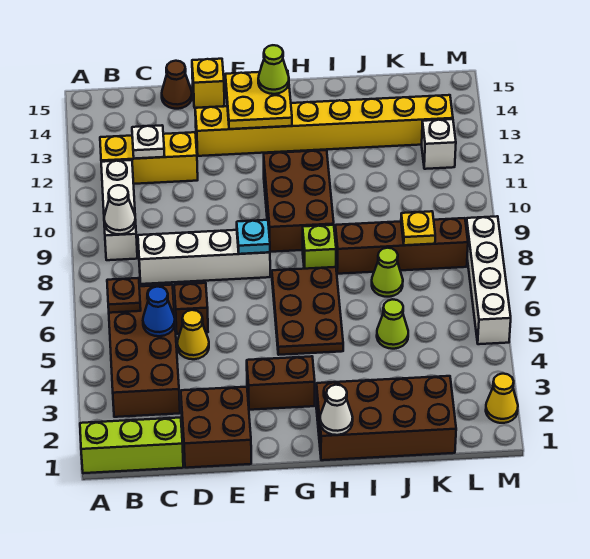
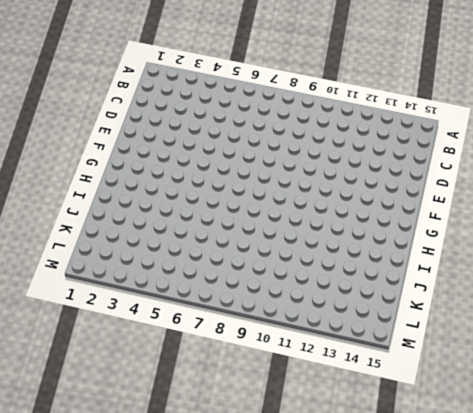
none -> lime brick A1:C1 level 1
none -> brown brick B3:C6 level 1
none -> white brick B9:B11 level 1
none -> yellow brick B12:D12 level 1

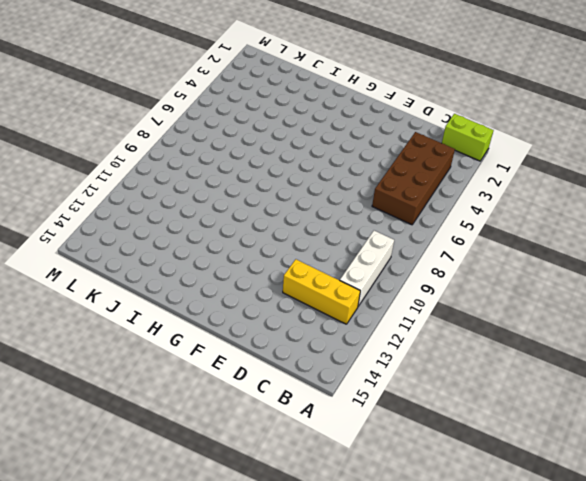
lime brick A1:B1 level 1 -> lime brick A1:C1 level 1
none -> white brick C8:F8 level 1
none -> brown brick D1:E2 level 1
none -> yellow cone D5 level 1
none -> brown brick D6 level 1

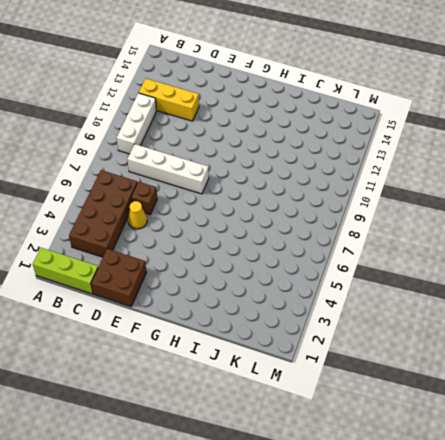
none -> brown cone D15 level 1
none -> yellow brick E13:L13 level 1
none -> yellow brick E15 level 1
none -> brown brick F3:G3 level 1

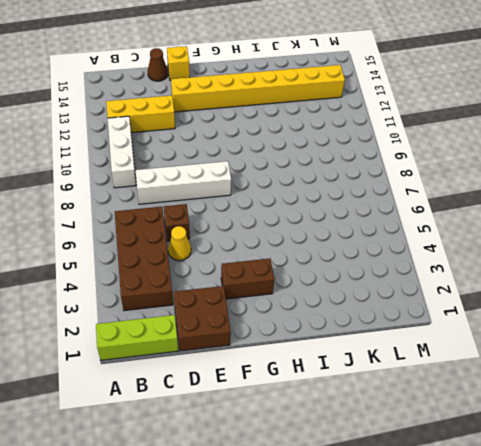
none -> brown plate G5:H7 level 1
none -> brown brick G9:H11 level 1
none -> brown brick H1:K2 level 1
none -> lime brick H8 level 1

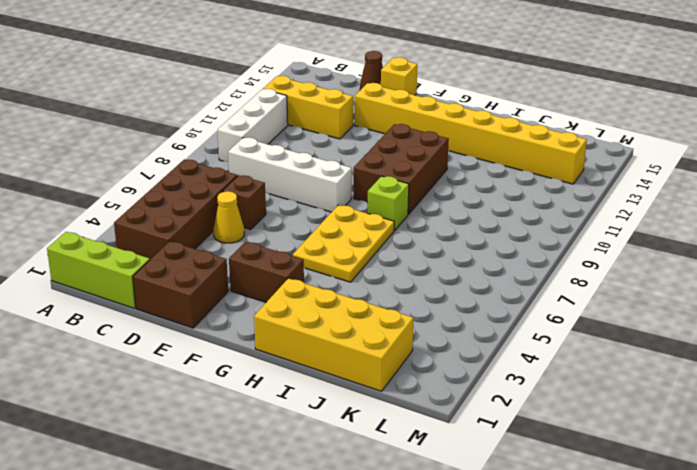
yellow plate G5:H7 level 1 -> brown plate G5:H7 level 1
yellow brick H1:K2 level 1 -> brown brick H1:K2 level 1
none -> brown brick I8:L8 level 1
none -> lime cone J5 level 1
none -> lime cone J7 level 1
none -> white brick L12 level 1

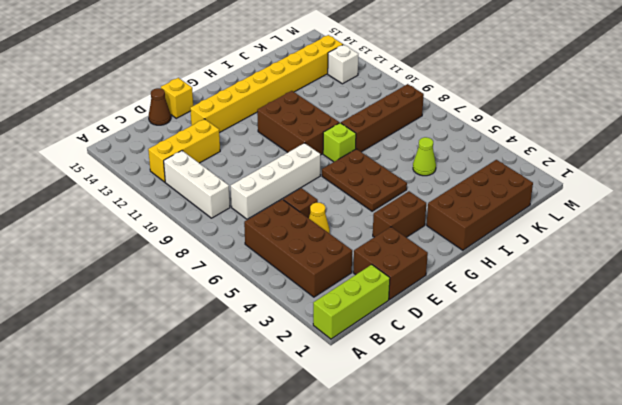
none -> lime cone J7 level 1
none -> yellow cone M2 level 1
none -> white brick M5:M8 level 1
none -> brown plate B6 level 2

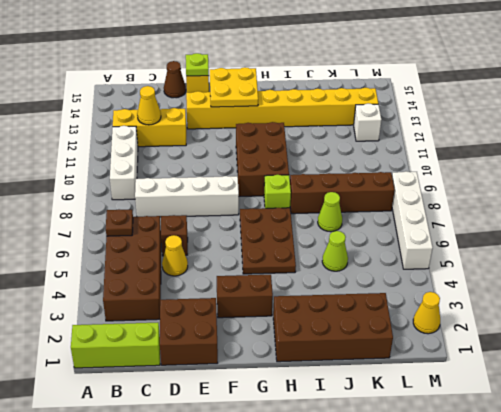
yellow cone C12 level 2 -> white plate C12 level 2
lime plate E15 level 2 -> none
none -> white cone B9 level 2
none -> blue cone C5 level 2
none -> cyan plate F8 level 2
none -> white cone H1 level 2

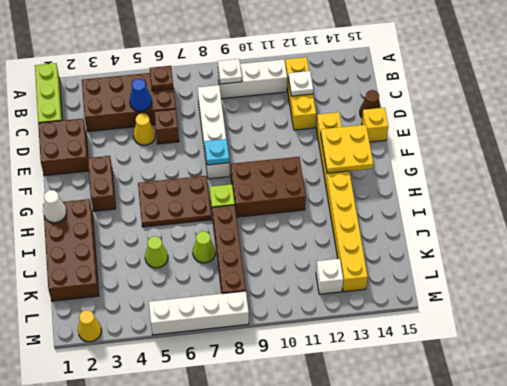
white plate B9 level 2 -> white cone B9 level 2
none -> yellow plate K8 level 2
none -> lime cone G14 level 3

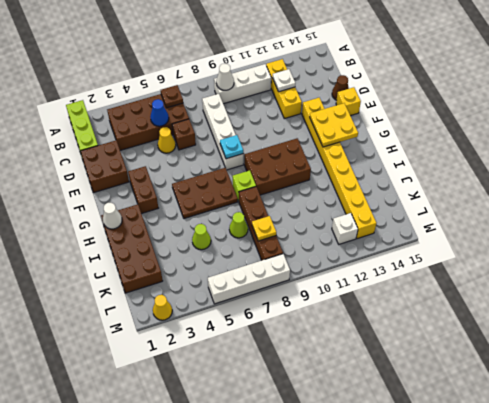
none -> lime cone G14 level 3

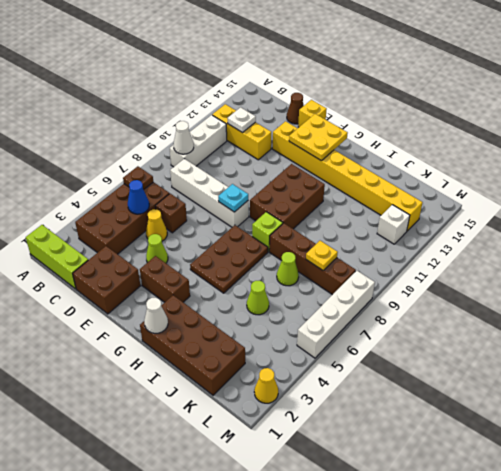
lime cone E4 level 1 -> lime cone G14 level 3

